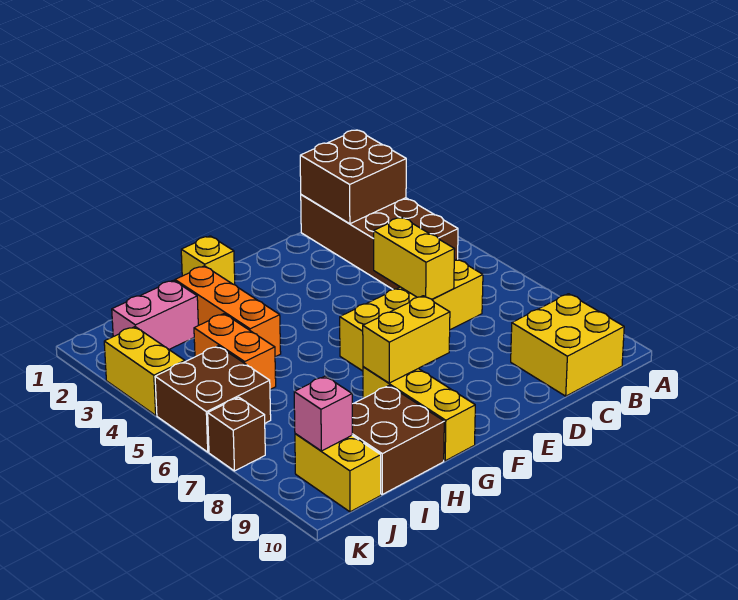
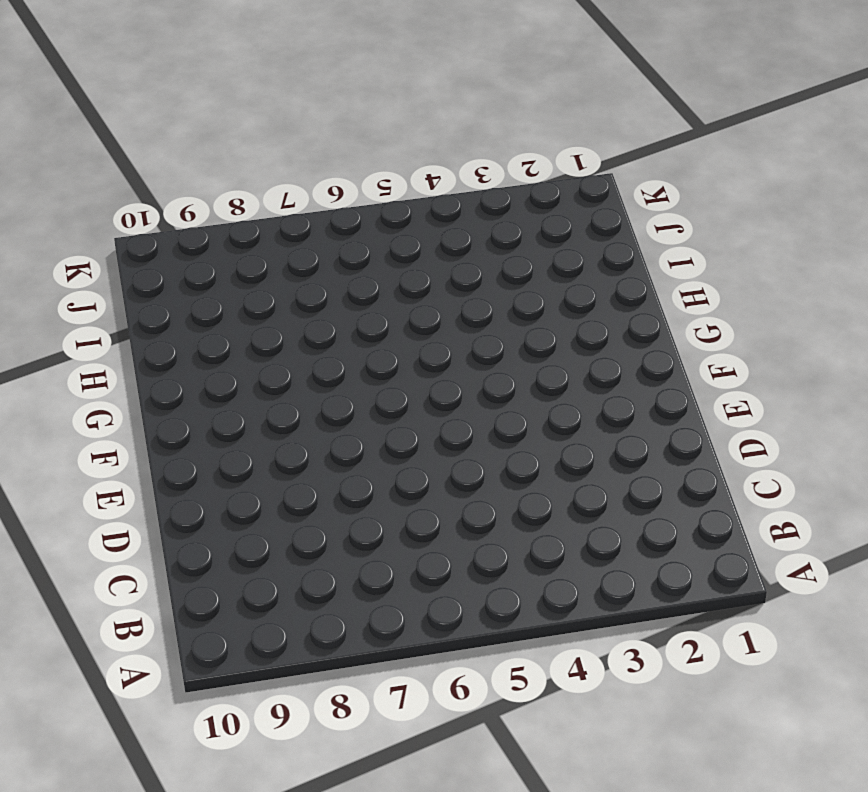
none -> brown brick B1:C4 level 1
none -> yellow brick B9:C10 level 1
none -> yellow brick C6:F6 level 1

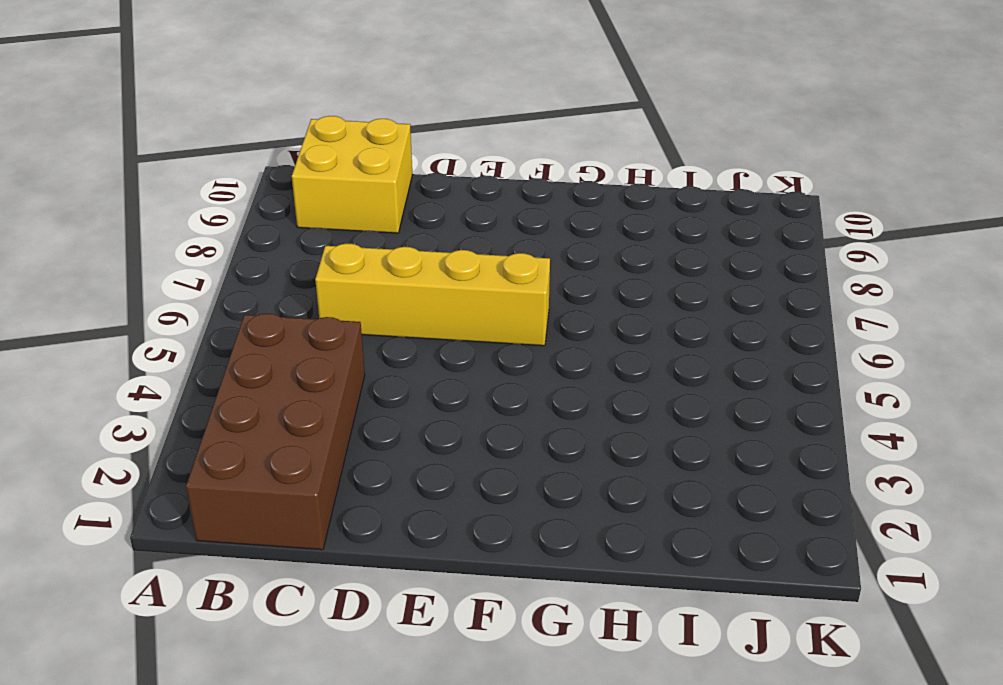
none -> yellow brick G1 level 1
none -> yellow brick G8:G10 level 1
none -> orange brick H2:H4 level 1

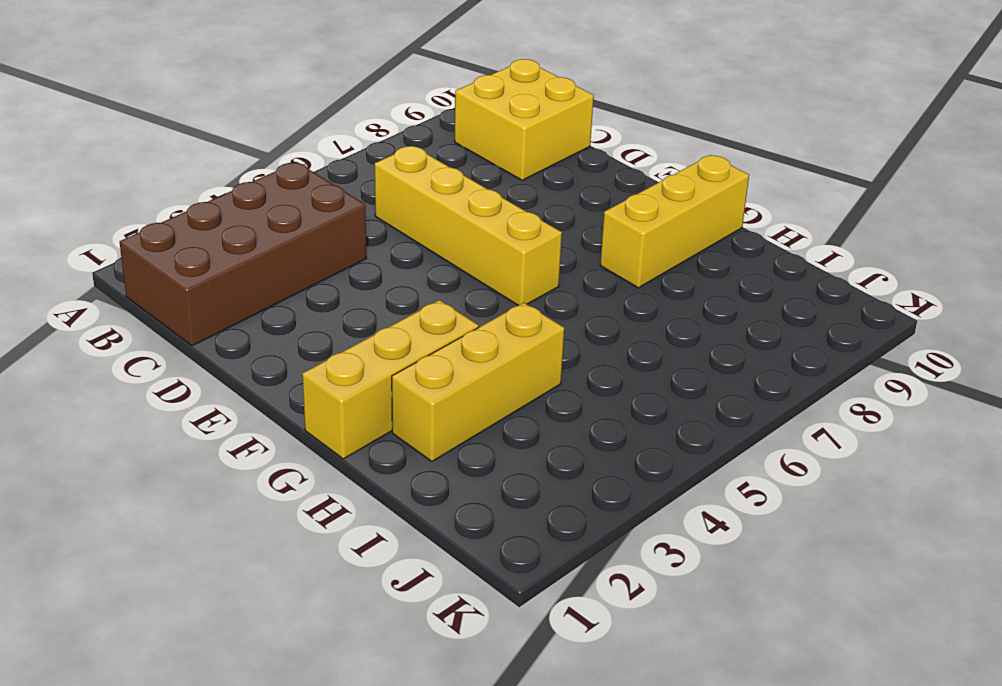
yellow brick G1:G3 level 1 -> yellow brick G1 level 1
yellow brick H2:H4 level 1 -> orange brick H2:H4 level 1
none -> brown brick H9:I10 level 1
none -> pink brick I2:J2 level 1
none -> orange brick I4:I5 level 1

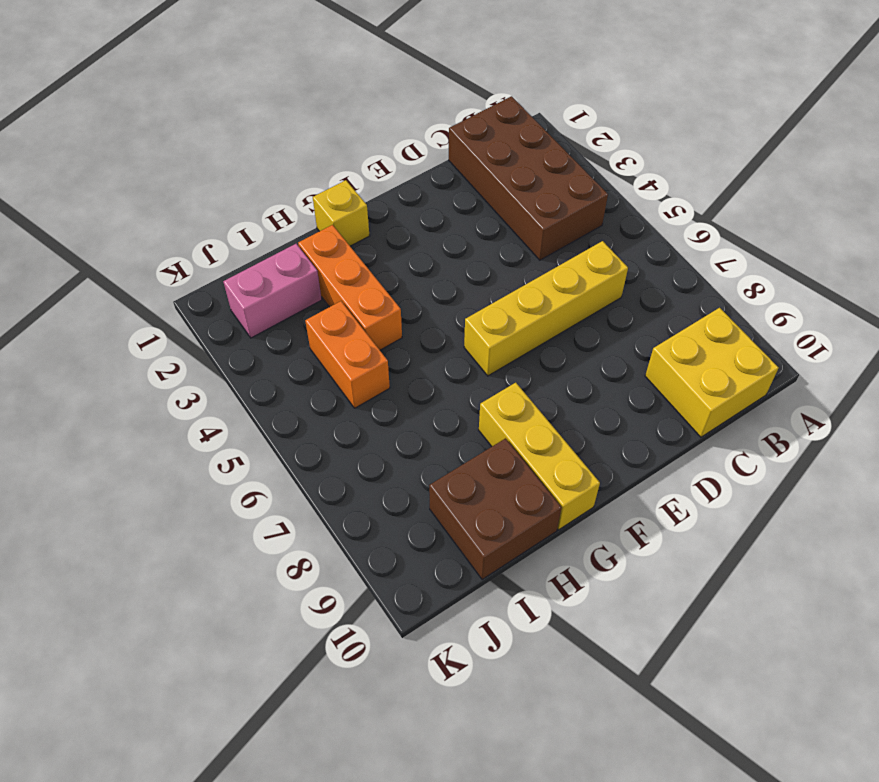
none -> brown brick J5:K6 level 1
none -> yellow brick J9:J10 level 1
none -> yellow brick K3:K4 level 1

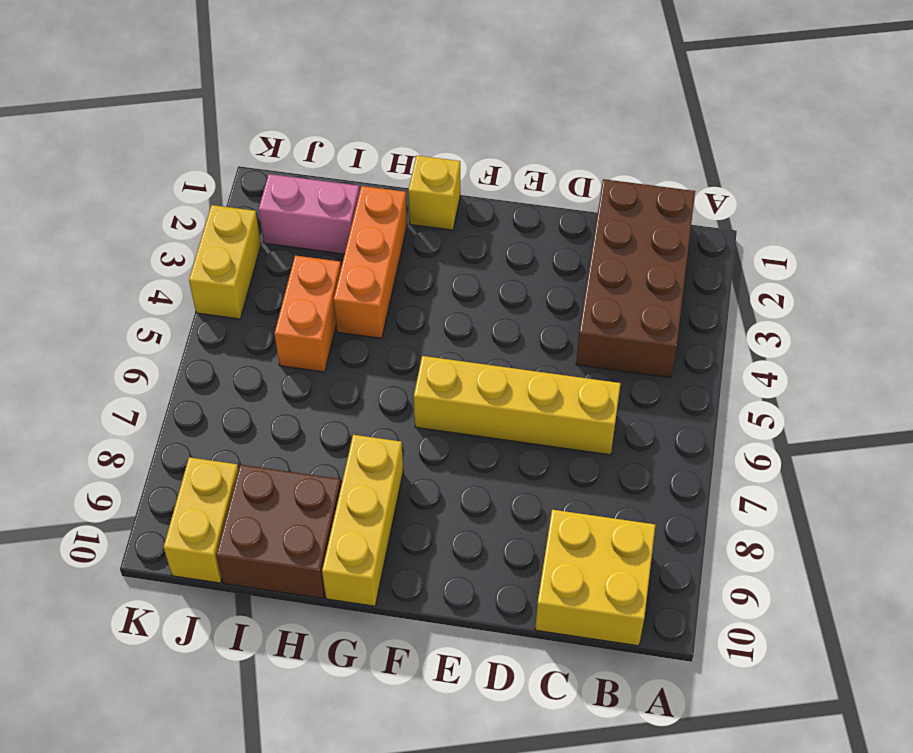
none -> brown brick J5:K6 level 1
none -> brown brick K7 level 1
none -> brown brick B1:C2 level 2

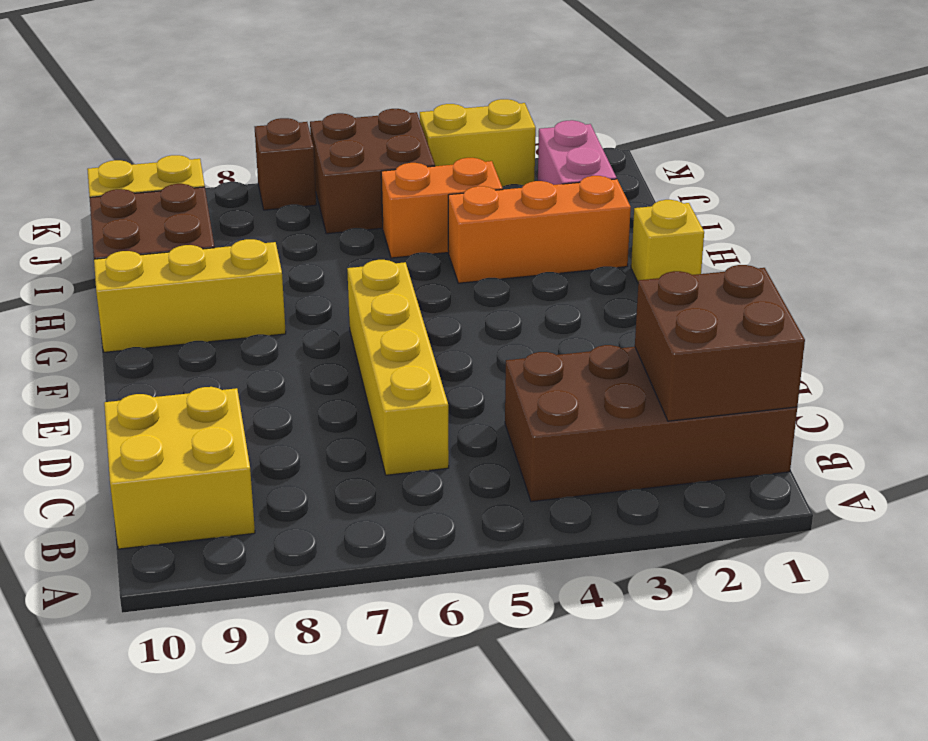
none -> yellow brick D5:D6 level 2
none -> yellow brick F8:G8 level 2
none -> pink brick J9 level 2

